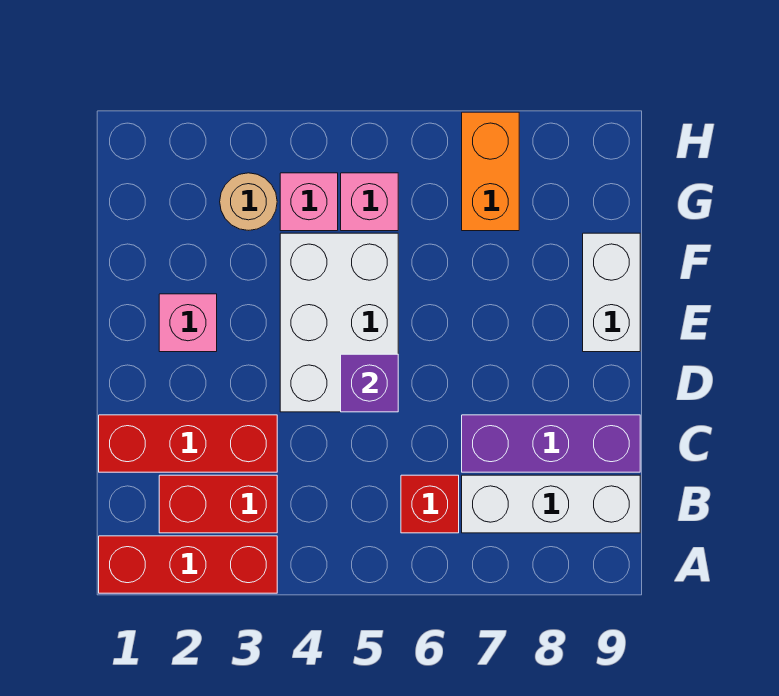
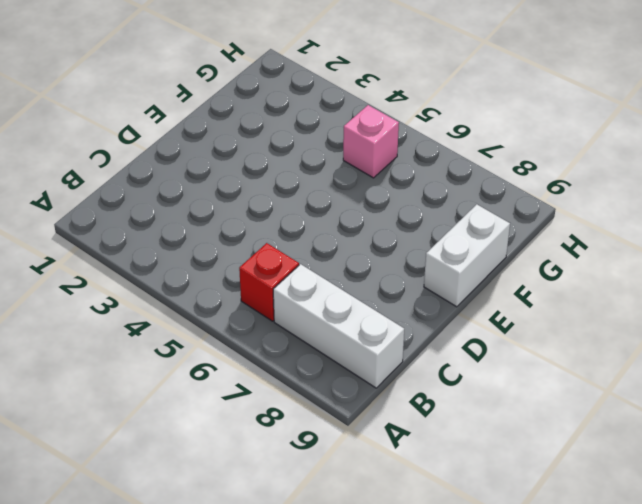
none -> red brick A1:A3 level 1
none -> red brick B2:B3 level 1
none -> red brick C1:C3 level 1

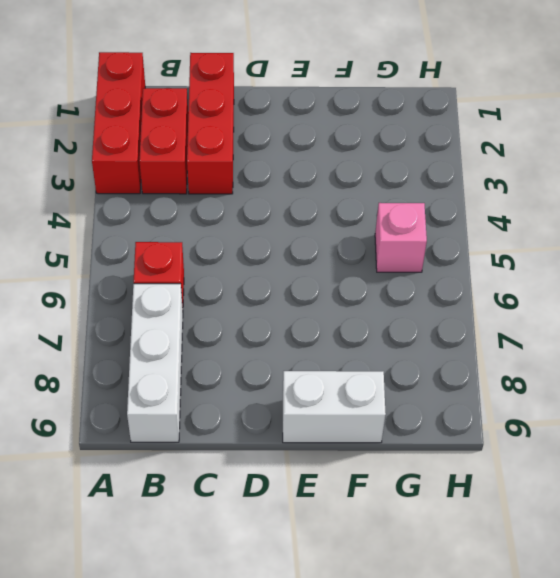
none -> purple brick C7:C9 level 1
none -> white brick D4:F5 level 1
none -> pink brick E2 level 1

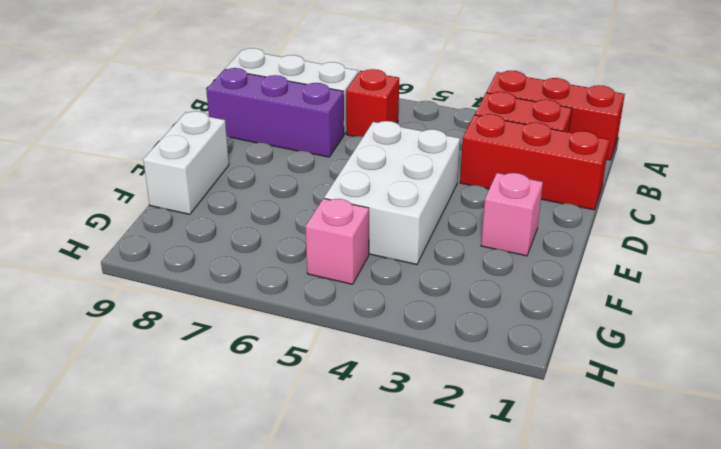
none -> tan round brick G3 level 1
none -> pink brick G4 level 1
none -> orange brick G7:H7 level 1

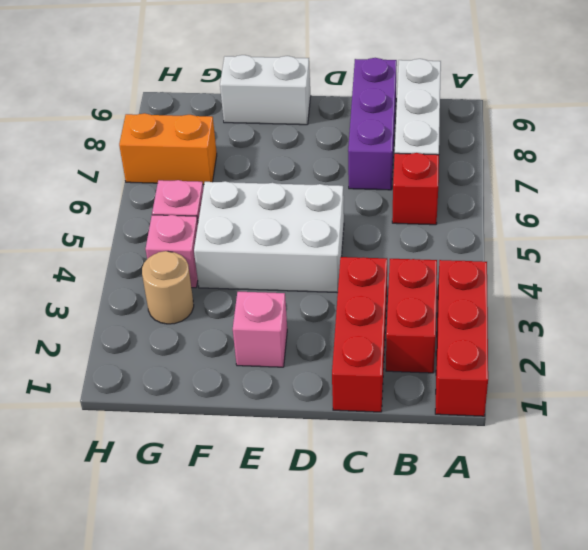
none -> purple brick D5 level 2

